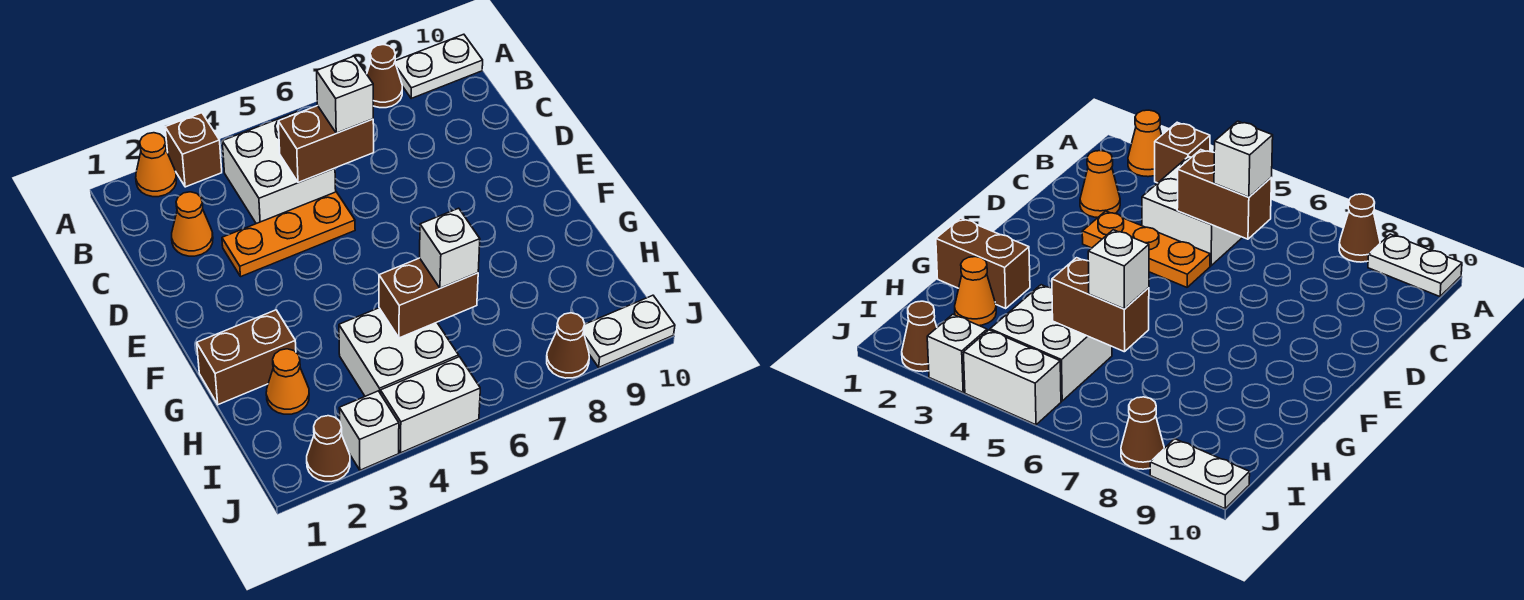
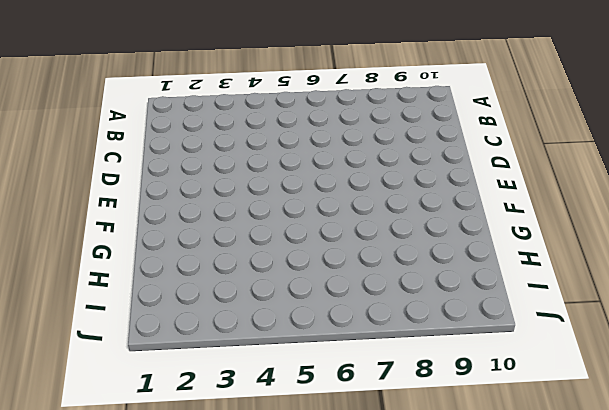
none -> orange cone A2 level 1
none -> brown brick A3 level 1
none -> brown cone A8 level 1

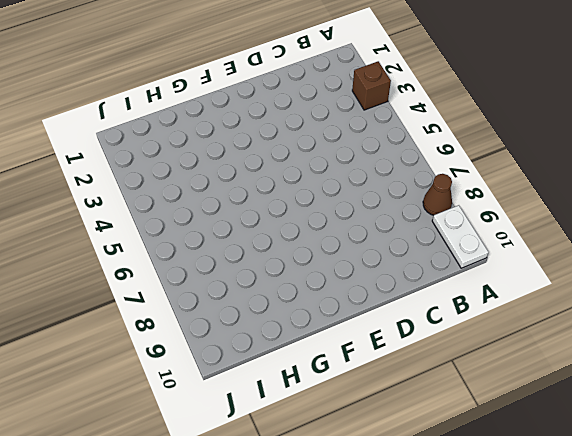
none -> orange cone A2 level 1
none -> white brick B4:C5 level 1
none -> orange cone C2 level 1

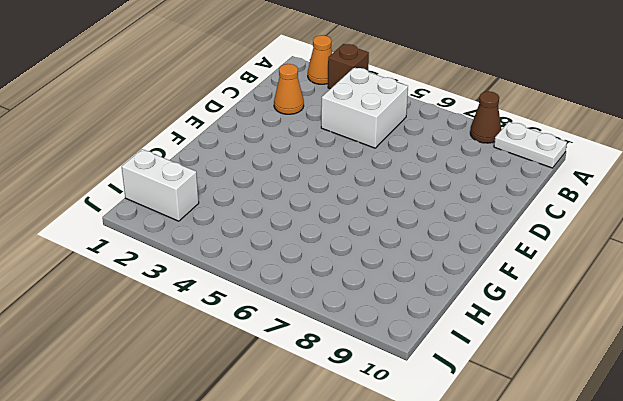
white brick I1:I2 level 1 -> white brick J4:J5 level 1
none -> orange plate D3:D5 level 1
none -> brown brick G1:G2 level 1
none -> orange cone H2 level 1

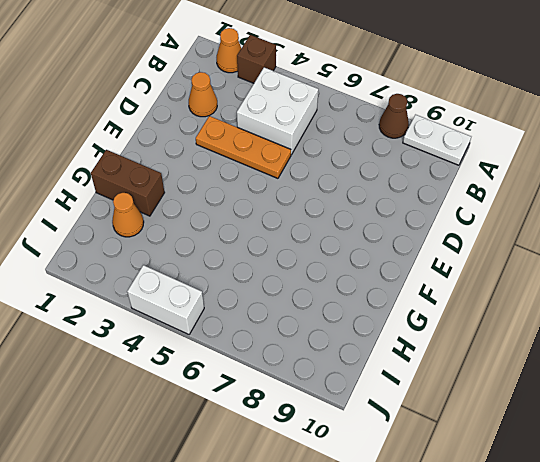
none -> white brick H4:I5 level 1
none -> brown cone J2 level 1
none -> white brick J3 level 1

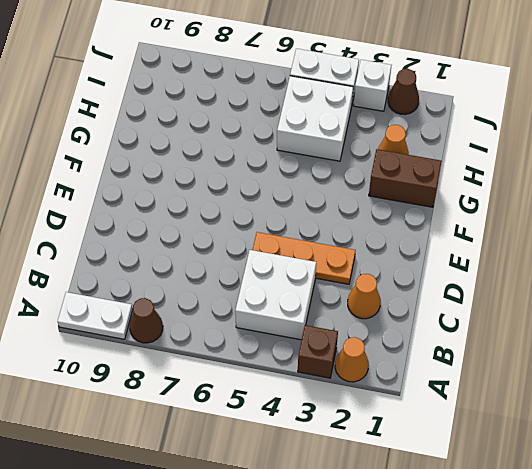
none -> brown cone J8 level 1
none -> white plate J9:J10 level 1
none -> brown brick C5:C6 level 2

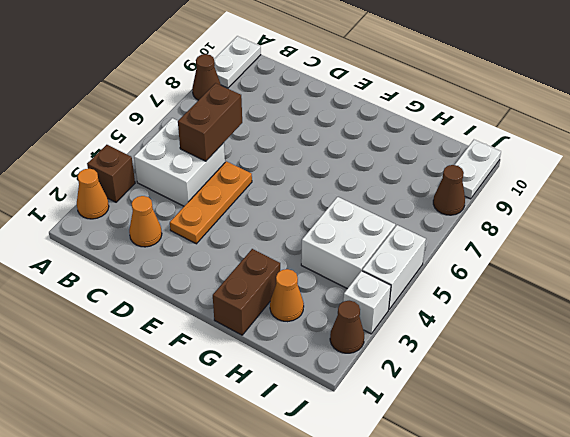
none -> brown brick H5:H6 level 2
none -> white brick C6 level 3
none -> white brick H6 level 3

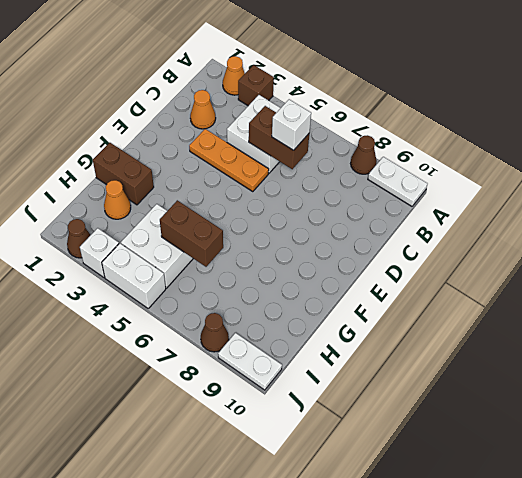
none -> white brick H6 level 3

